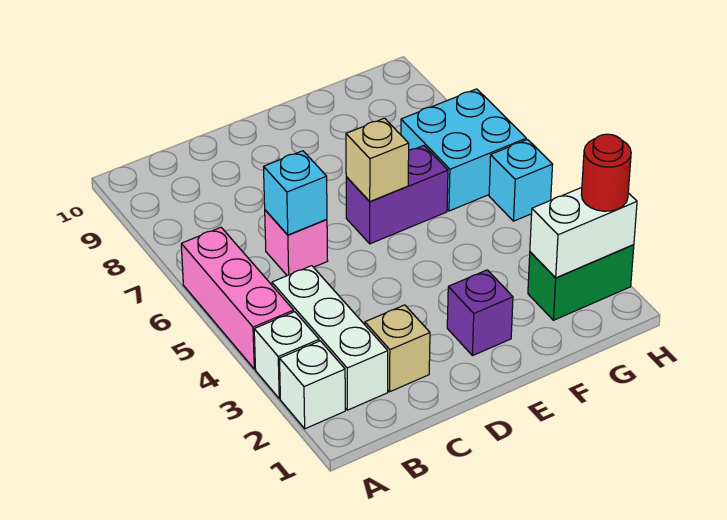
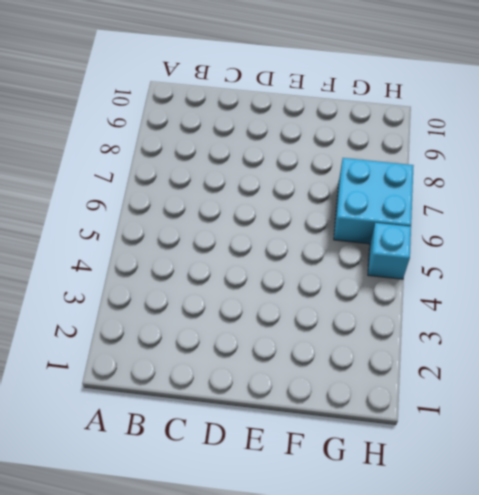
none -> white brick A2 level 1
none -> white brick A3 level 1
none -> pink brick A4:A6 level 1

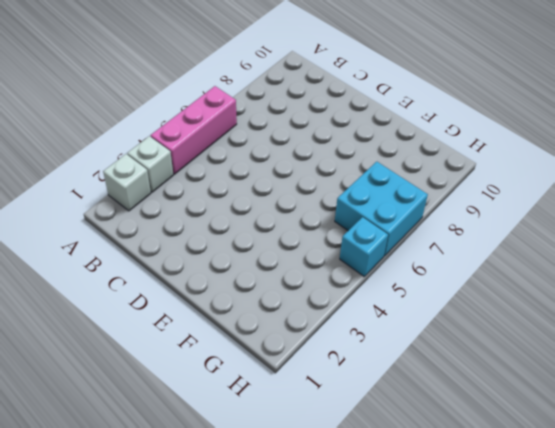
none -> white brick B2:B4 level 1
none -> tan brick C2 level 1
none -> pink brick C6 level 1

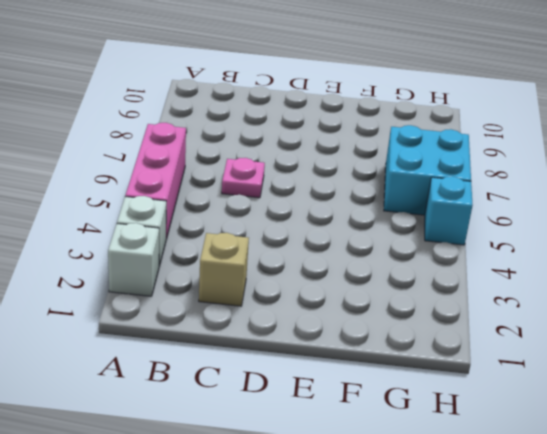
pink plate C6 level 1 -> pink brick C6 level 1
none -> white brick B2:B4 level 1
none -> purple brick E2 level 1
none -> purple brick E6:F6 level 1

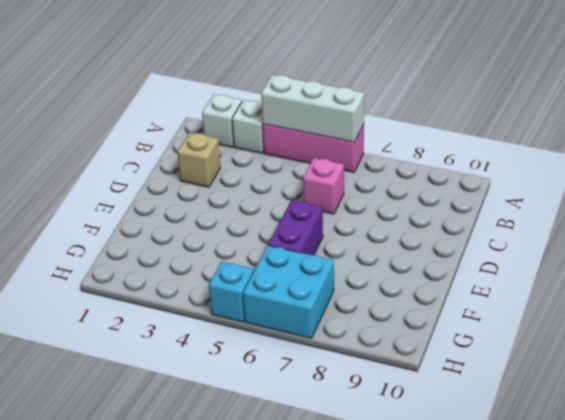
white brick A4:A6 level 2 -> white brick B2:B4 level 1
none -> purple brick E2 level 1
none -> green brick G2:H2 level 1
none -> cyan brick C6 level 2

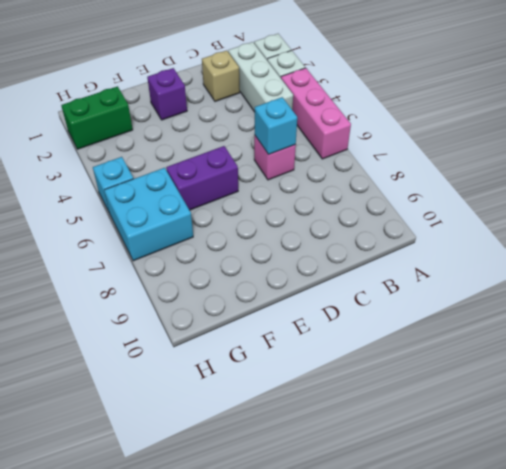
none -> tan brick E6 level 2
none -> white brick G2:H2 level 2
none -> red round brick H2 level 3

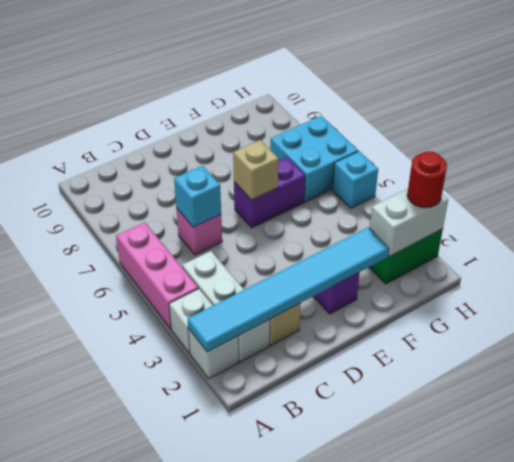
cyan tile A2:F2 level 2 -> none

